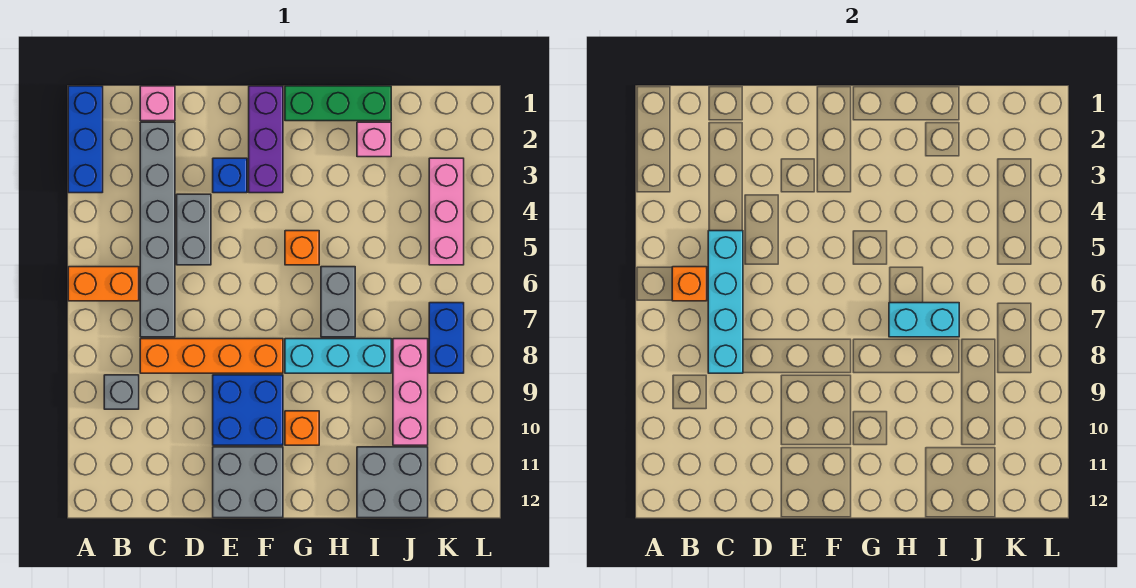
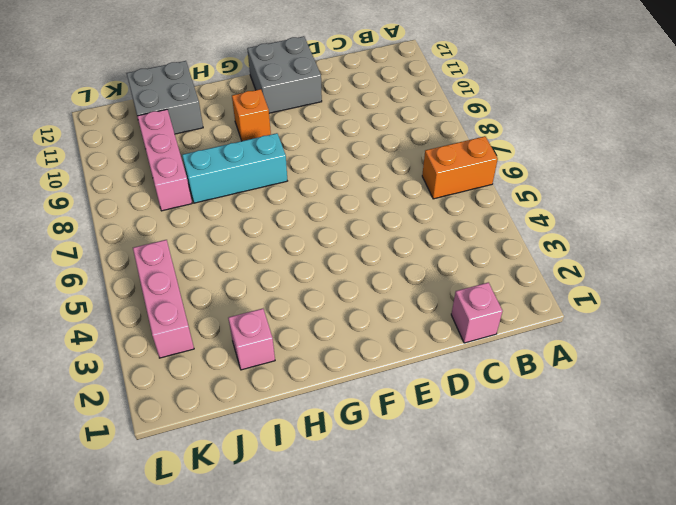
none -> blue brick A1:A3 level 1
none -> grey brick B9 level 1
none -> grey brick C2:C7 level 1

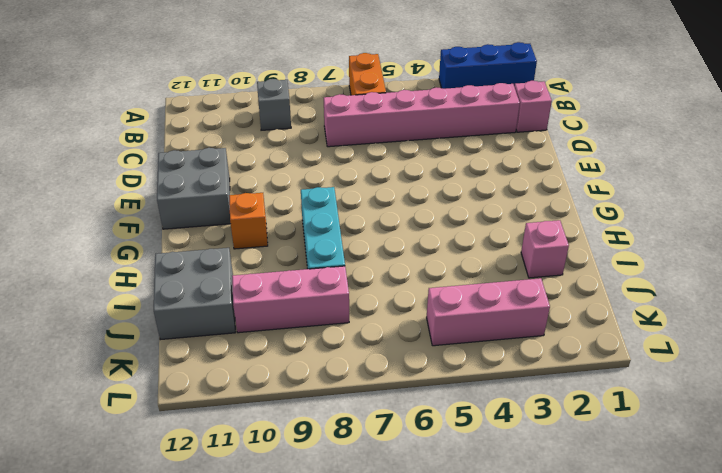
pink brick C2:C7 level 1 -> grey brick C2:C7 level 1
none -> orange brick C8:F8 level 1
none -> grey brick D4:D5 level 1
none -> blue brick E3 level 1

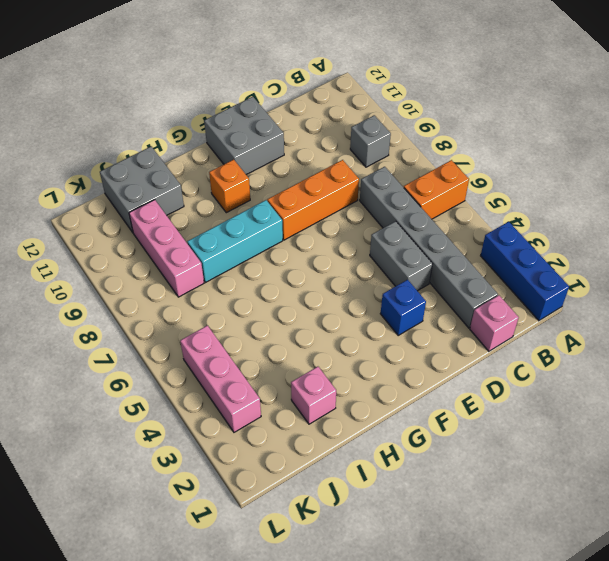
orange brick D8:F8 level 1 -> orange brick C8:F8 level 1
none -> blue brick E9:F10 level 1
none -> purple brick F1:F3 level 1
none -> green brick G1:I1 level 1

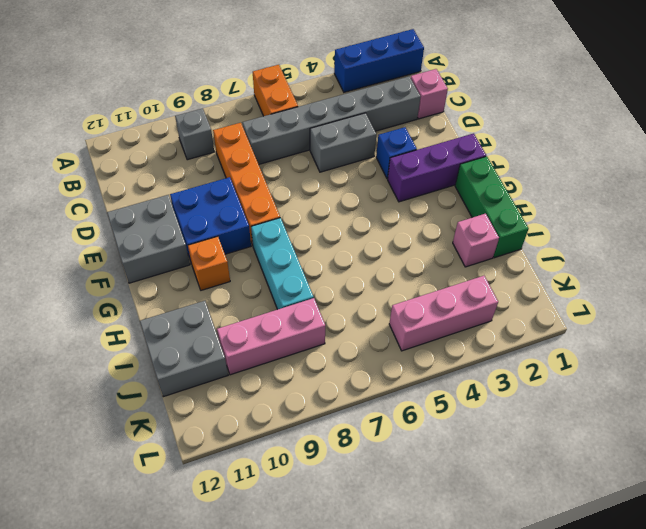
none -> orange brick G5 level 1
none -> grey brick H6:H7 level 1
none -> blue brick K7:K8 level 1

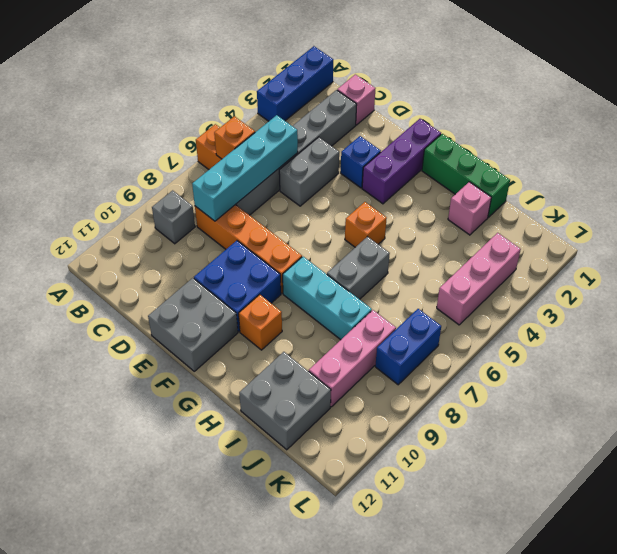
none -> cyan brick H7:I7 level 2

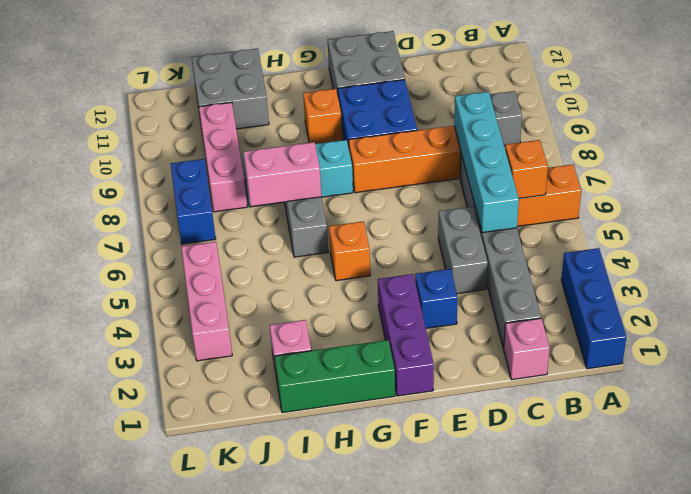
pink brick H7:I7 level 2 -> cyan brick H7:I7 level 2

